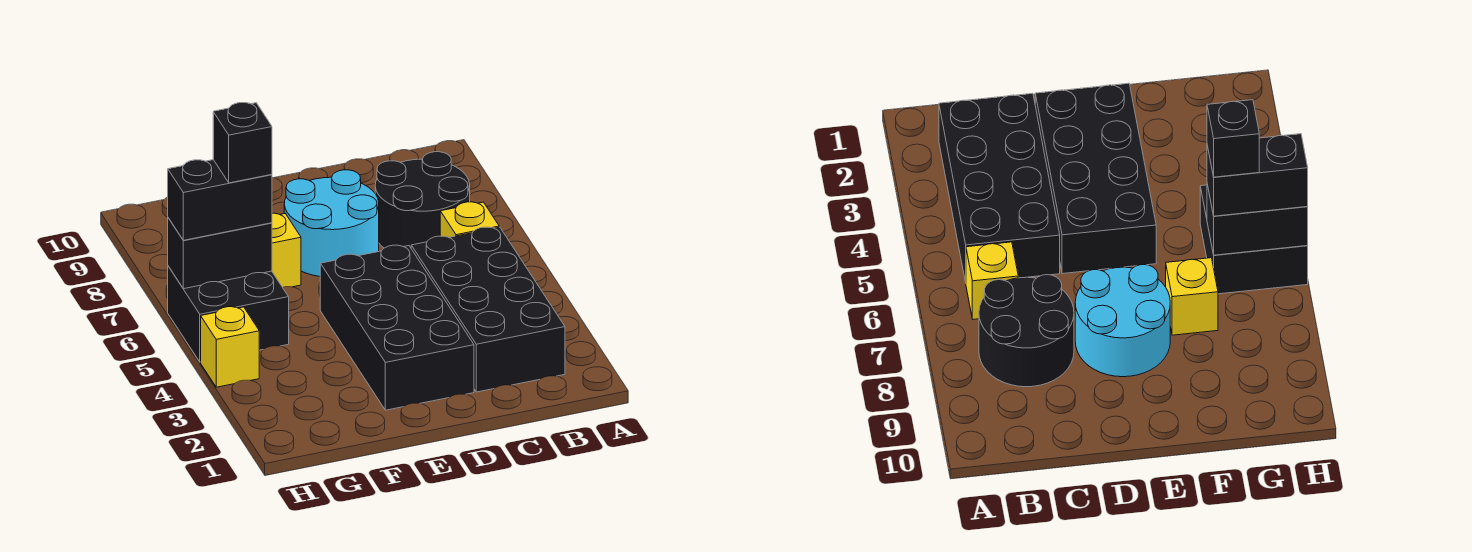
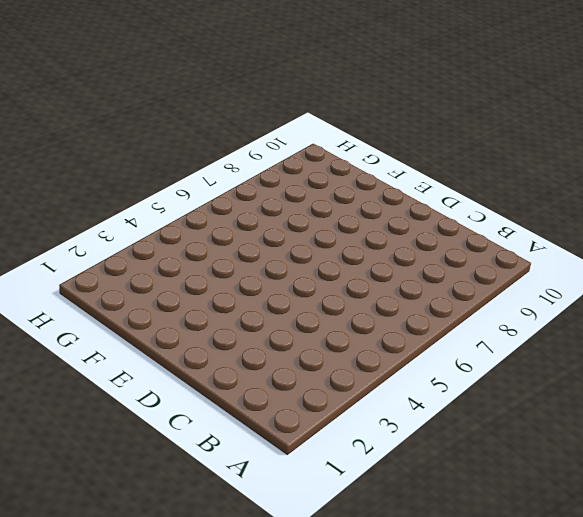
none -> black brick B2:C5 level 1
none -> yellow brick B6 level 1

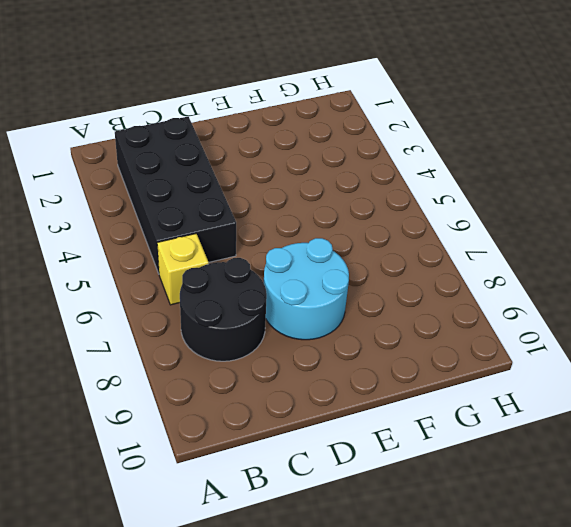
none -> black brick D2:E5 level 1
none -> yellow brick F7 level 1

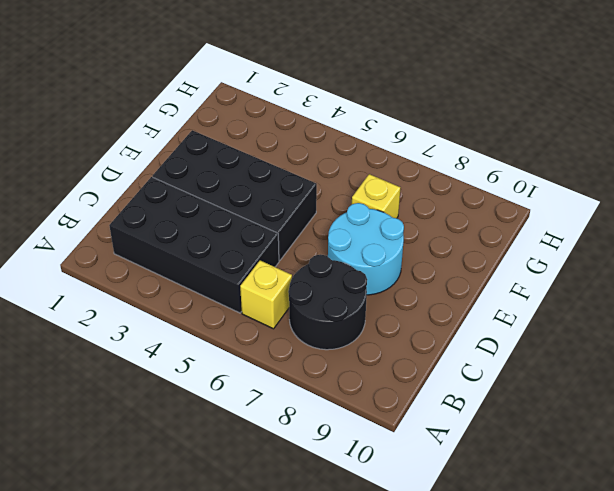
none -> black brick G5:H6 level 1
none -> yellow brick H4 level 1

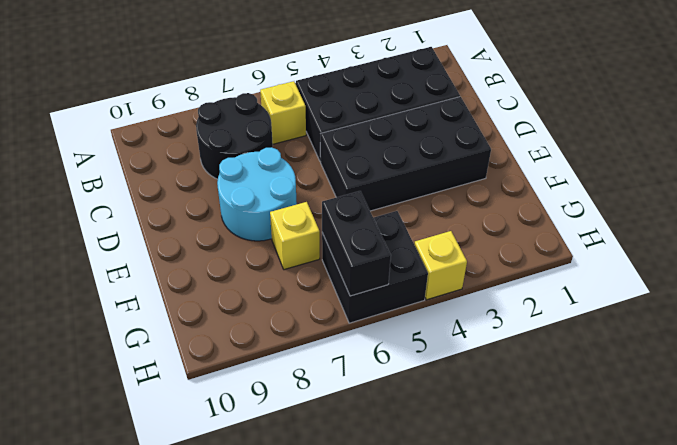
none -> black brick G6:H6 level 3
none -> black brick G6 level 4

